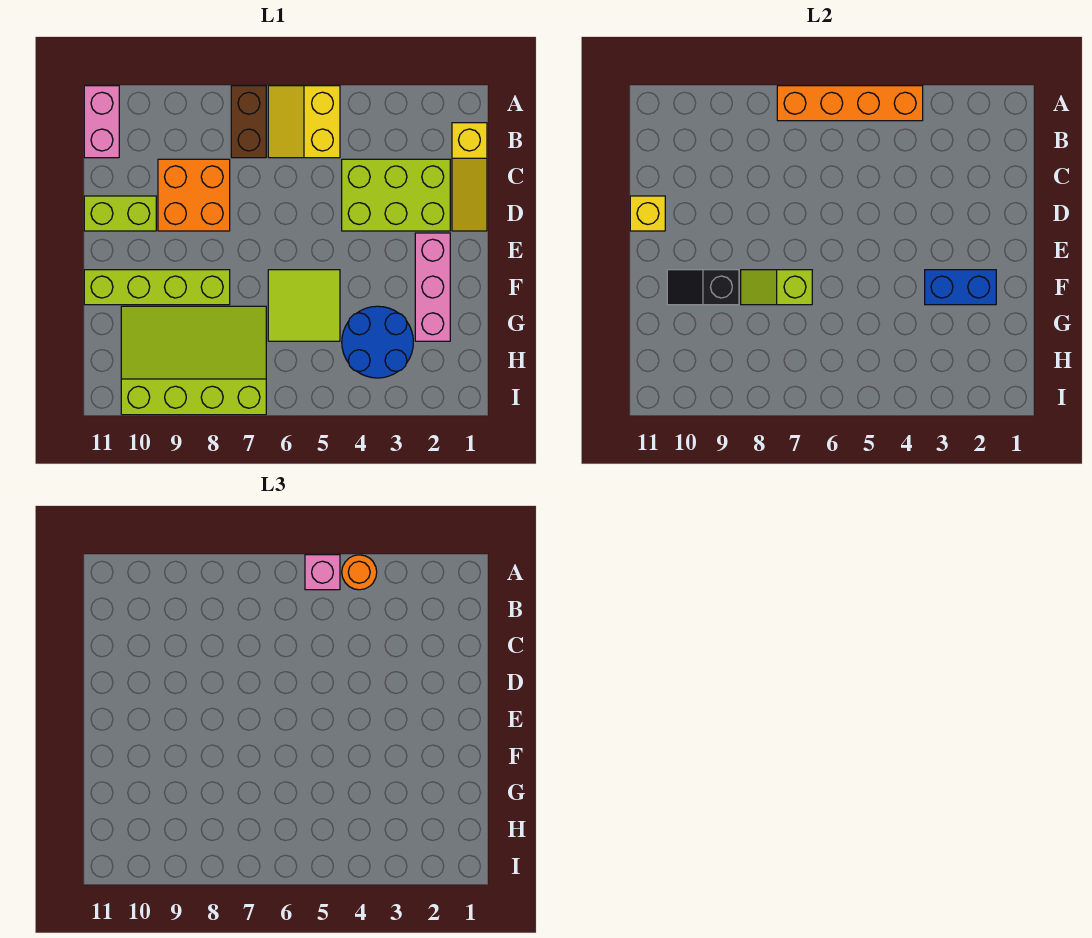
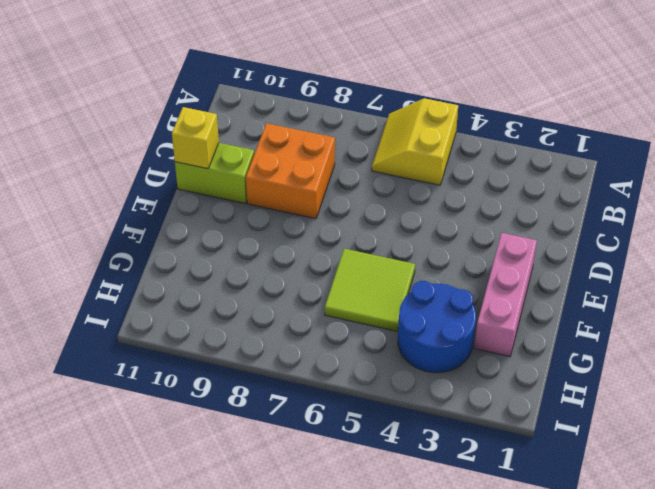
none -> brown brick A7:B7 level 1
none -> pink brick A11:B11 level 1
none -> yellow slope B1:D1 level 1 top B

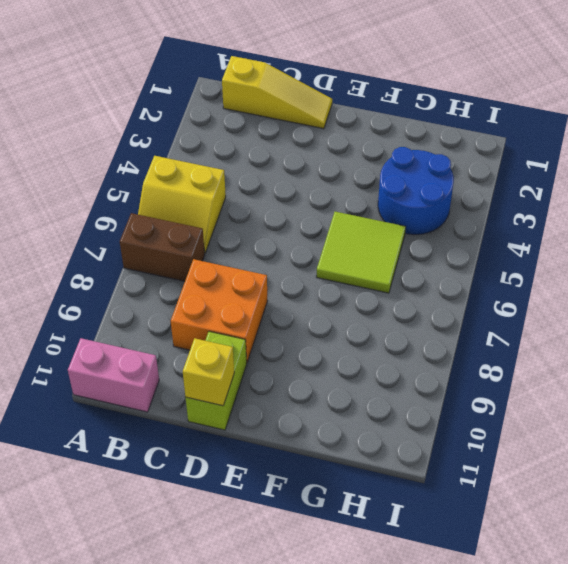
none -> lime brick C2:D4 level 1
none -> pink brick E2:G2 level 1
none -> lime brick F8:F11 level 1

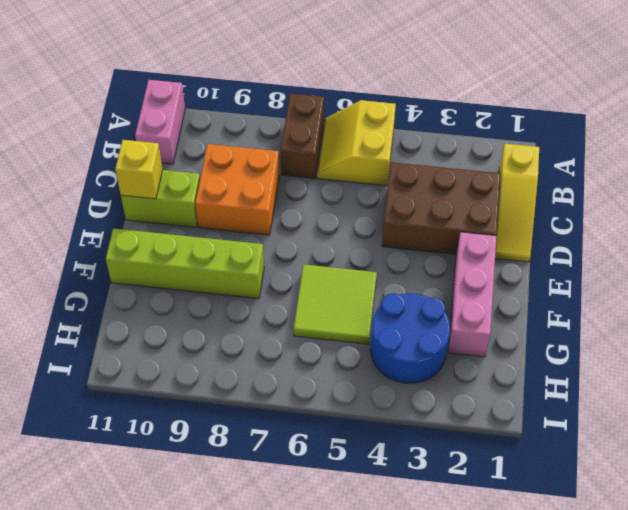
brown brick C2:D4 level 1 -> lime brick C2:D4 level 1
none -> lime slope G7:I10 level 1 top I
none -> orange brick A4:A7 level 2
none -> blue brick F2:F3 level 2

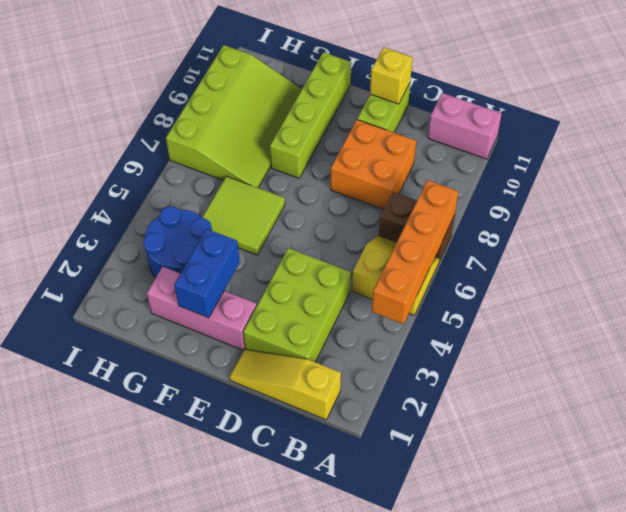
none -> lime slope F7:F8 level 2 top 7
none -> black slope F9:F10 level 2 top 9
none -> orange round brick A4 level 3

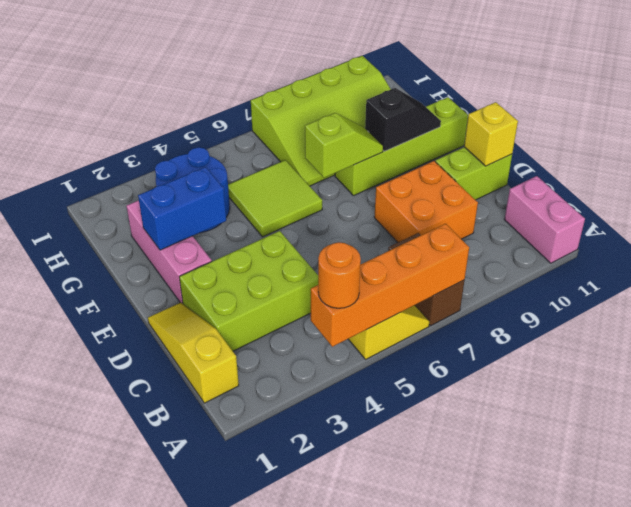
none -> pink brick A5 level 3

